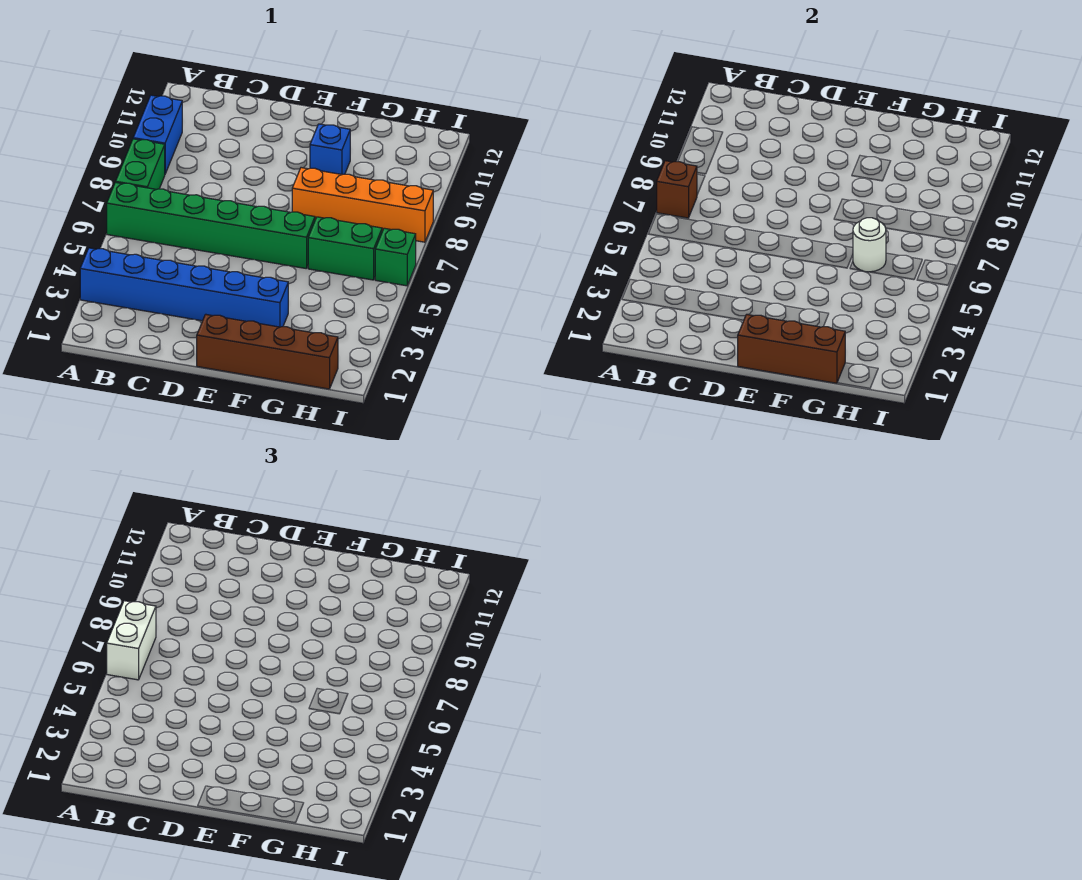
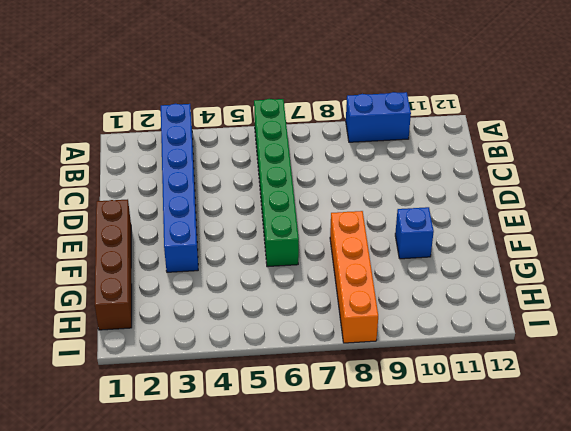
none -> green brick A7:A8 level 1
none -> green brick G6:H6 level 1
none -> green brick I6 level 1

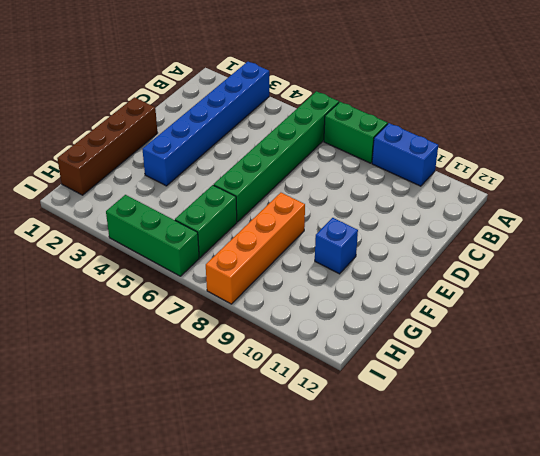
green brick I4:I6 level 1 -> green brick I6 level 1
none -> brown brick A7 level 2
none -> brown brick E1:G1 level 2
none -> white round brick G6 level 2

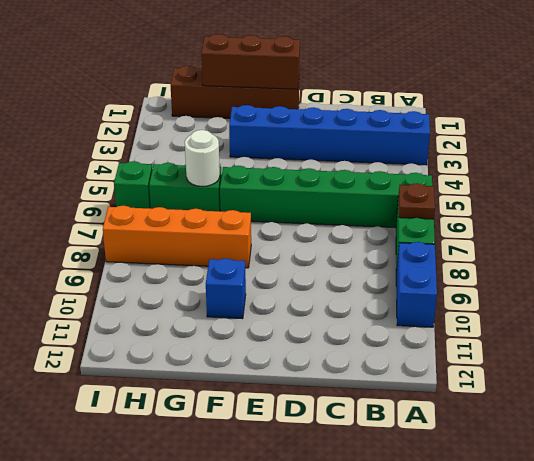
brown plate A7 level 2 -> brown brick A7 level 2
none -> white brick A6:A7 level 3

